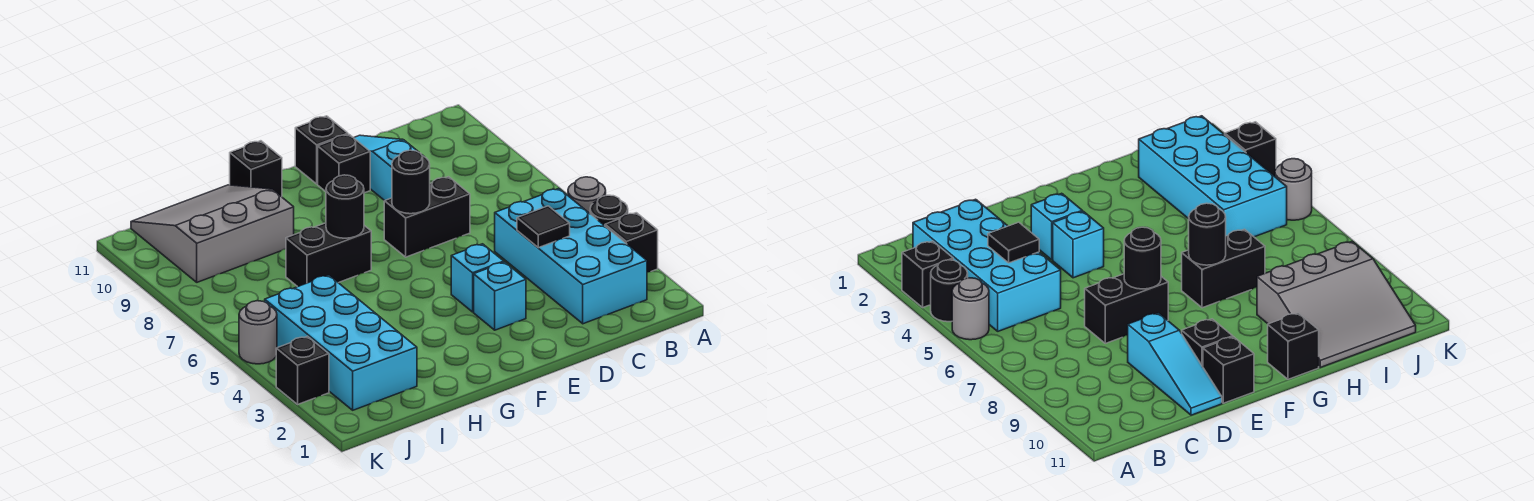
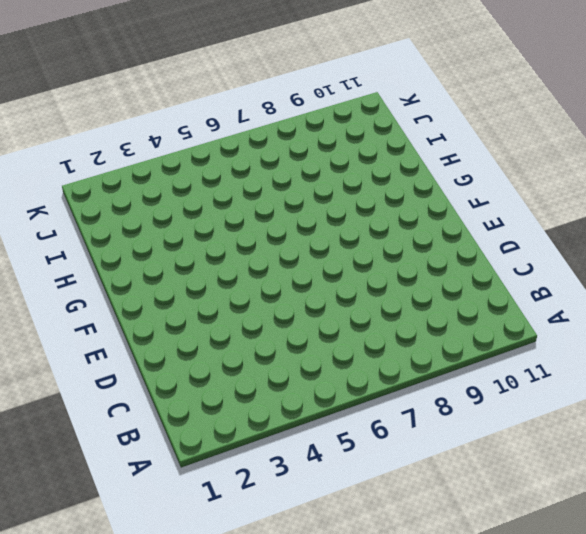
none -> black brick A3 level 1
none -> black round brick A4 level 1
none -> grey round brick A5 level 1

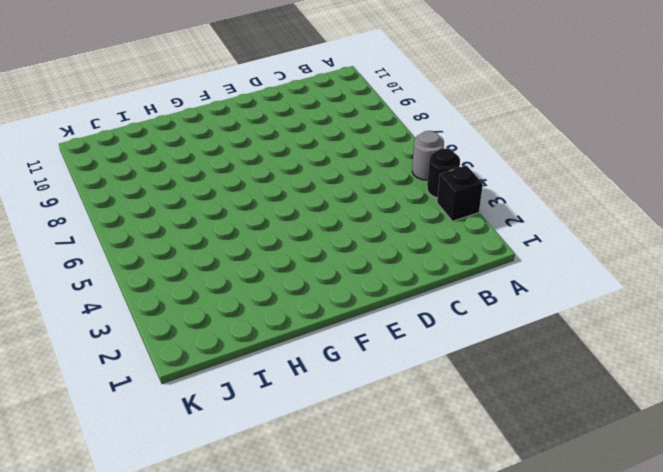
none -> cyan brick B2:C5 level 1
none -> black brick D7:E7 level 1
none -> cyan slope D9:D11 level 1 top 9

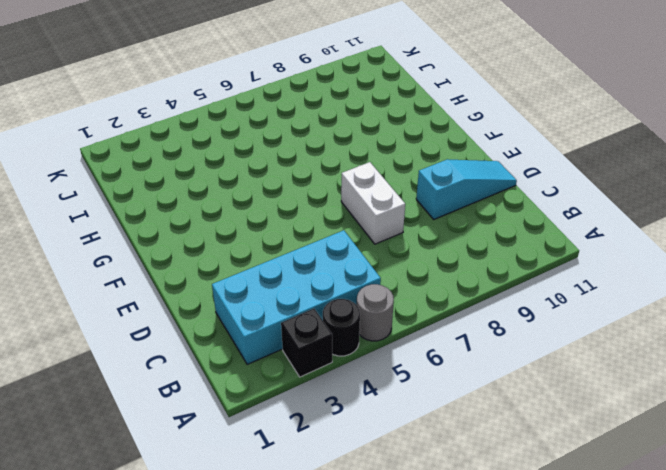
white brick D7:E7 level 1 -> black brick D7:E7 level 1
none -> cyan brick E3 level 1
none -> cyan brick E4 level 1
none -> black brick E10 level 1

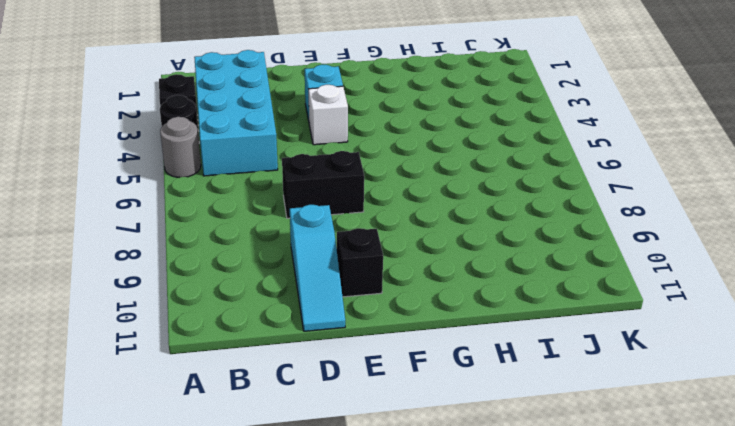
white brick E4 level 1 -> cyan brick E4 level 1
none -> black brick E11 level 1
none -> black brick G7:H7 level 1
none -> black brick G11 level 1

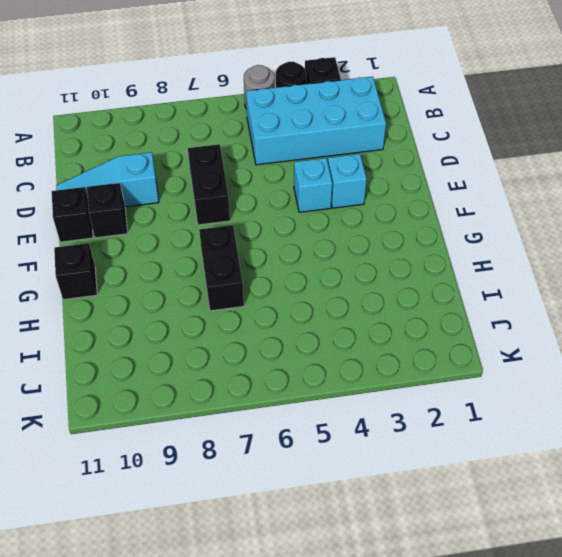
none -> grey slope H9:J11 level 1 top 9
none -> cyan brick I2:J5 level 1
none -> black brick K3 level 1

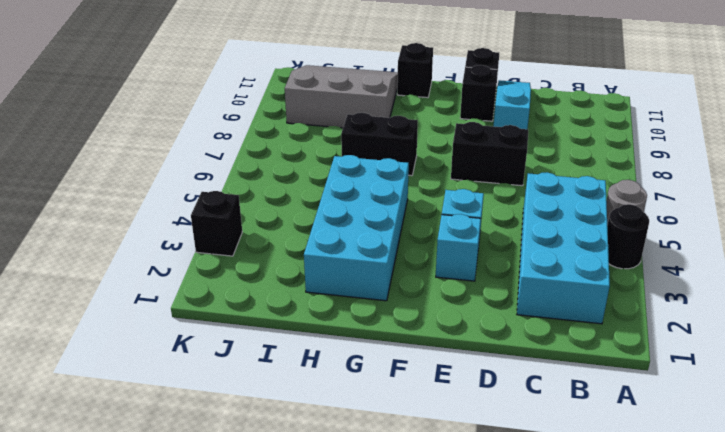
cyan brick G2:H5 level 1 -> cyan brick I2:J5 level 1
none -> black brick A3 level 1
none -> grey round brick K5 level 1
none -> black tile C4 level 2

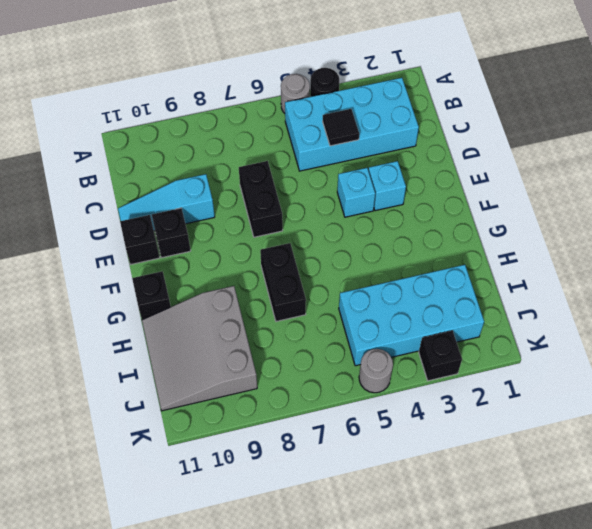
none -> black brick A3 level 1
none -> black round brick E7 level 2
none -> black round brick G7 level 2

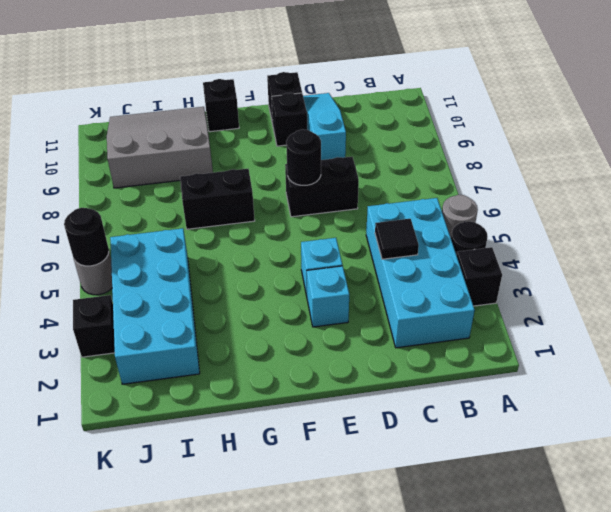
black round brick K5 level 2 -> black round brick G7 level 2

